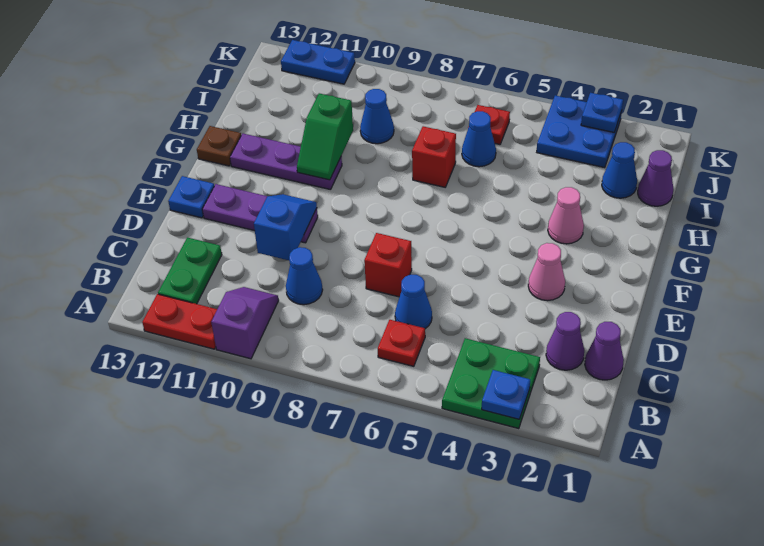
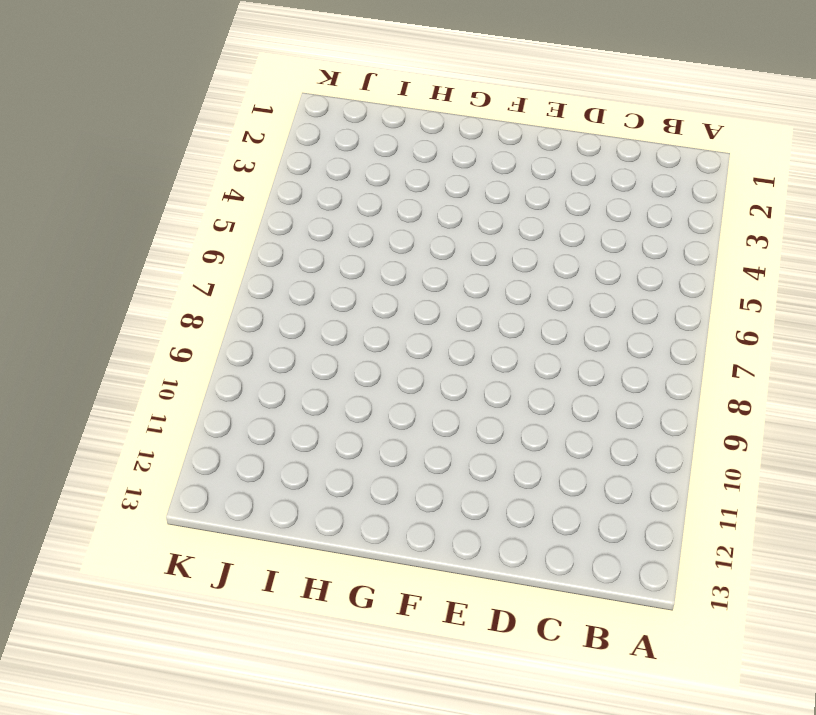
none -> green plate A3:B4 level 1
none -> purple slope A10:B10 level 1 top A
none -> red plate A11:A12 level 1

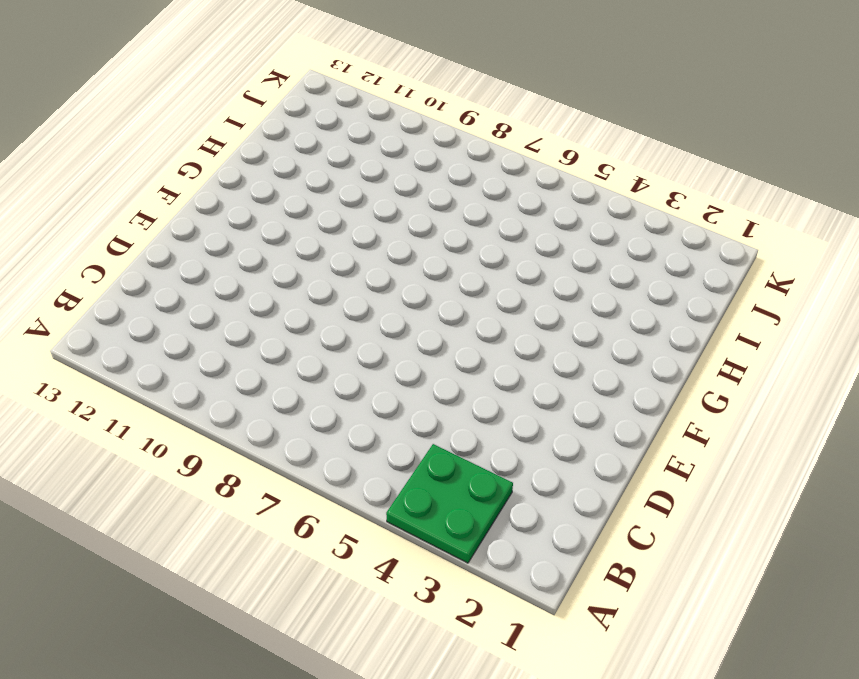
none -> purple slope A10:B10 level 1 top A
none -> red plate A11:A12 level 1
none -> red plate B6 level 1

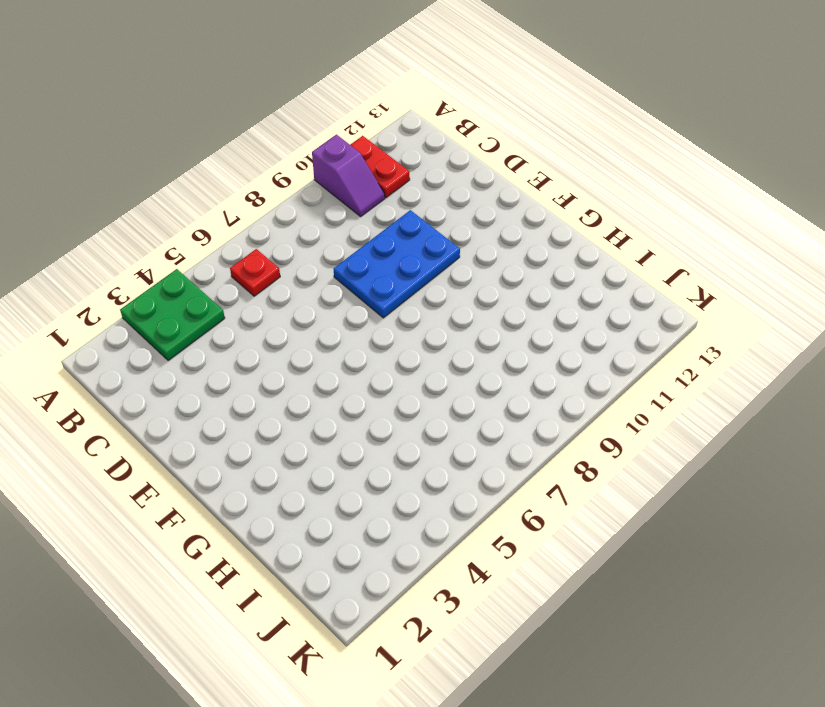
red plate A11:B11 level 1 -> red plate A11:A12 level 1
blue plate D8:E10 level 1 -> purple plate E10:E12 level 1
none -> green plate B12:C12 level 1
none -> purple cone C1 level 1
none -> purple cone C2 level 1

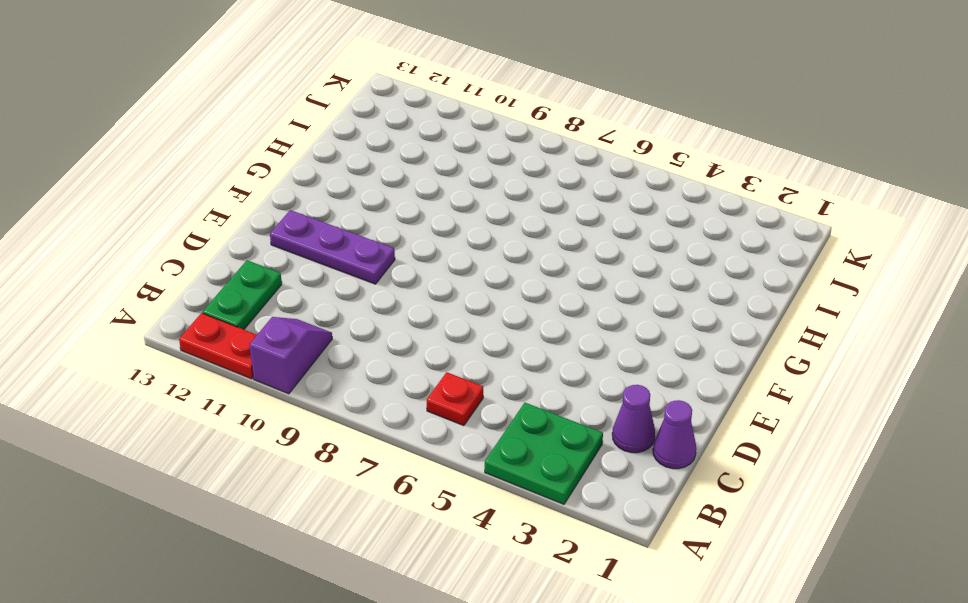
none -> blue cone C6 level 1
none -> blue cone C9 level 1
none -> red brick D7 level 1

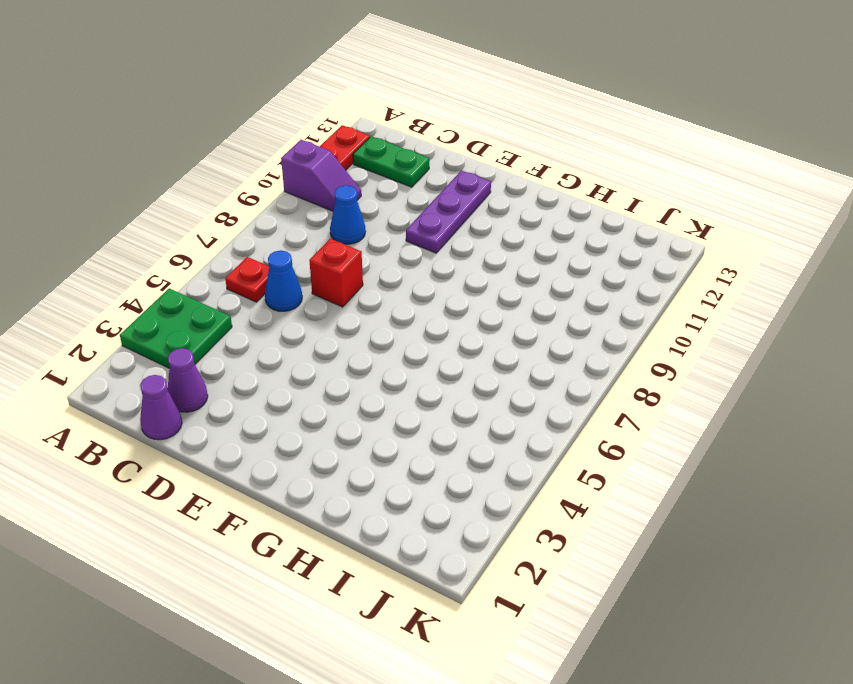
none -> pink cone E3 level 1
none -> blue plate E13 level 1
none -> pink cone G3 level 1

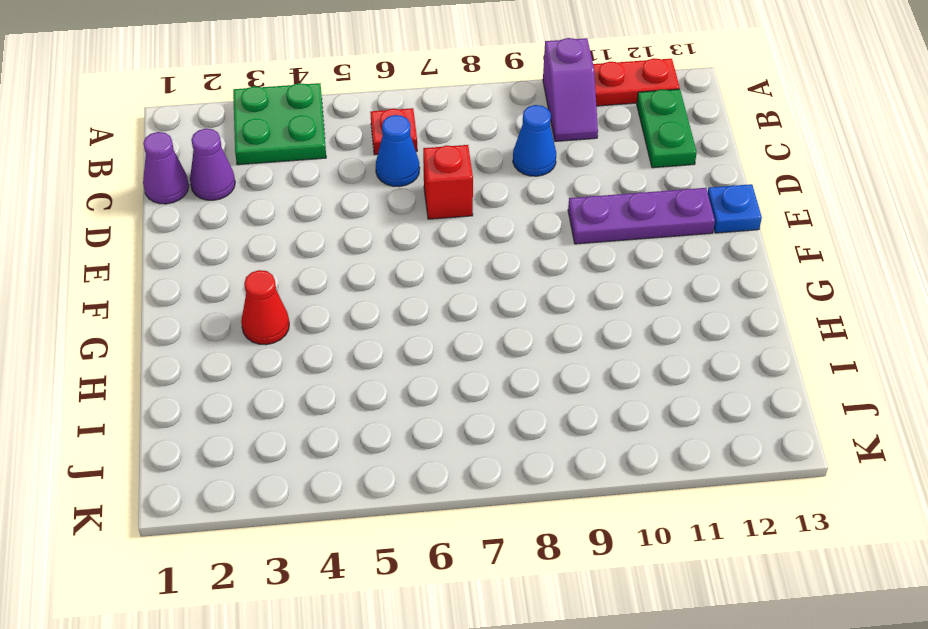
red cone G3 level 1 -> pink cone G3 level 1
none -> pink cone E3 level 1
none -> purple plate G10:G12 level 1
none -> brown plate G13 level 1

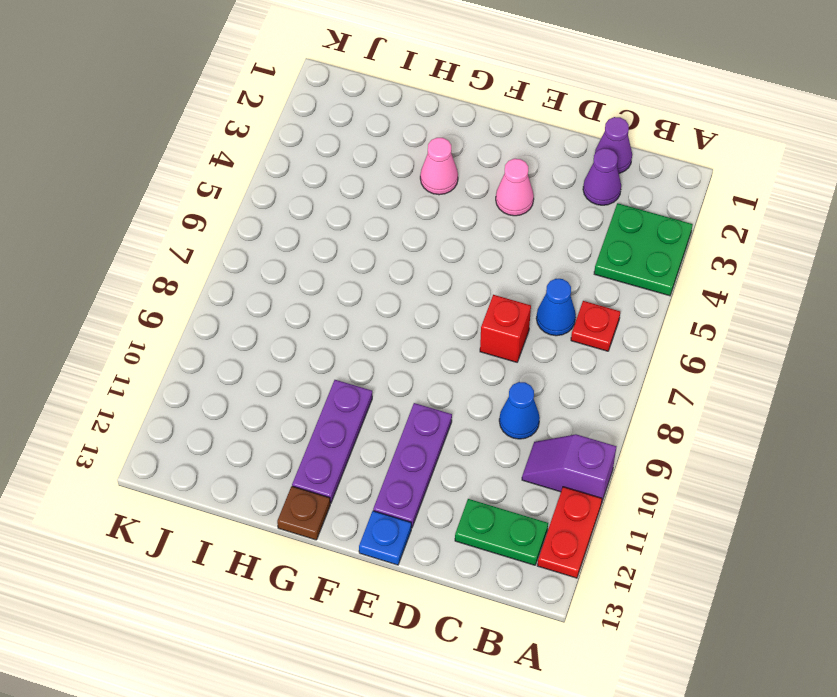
none -> red brick H7 level 1
none -> purple cone I1 level 1
none -> blue cone I2 level 1

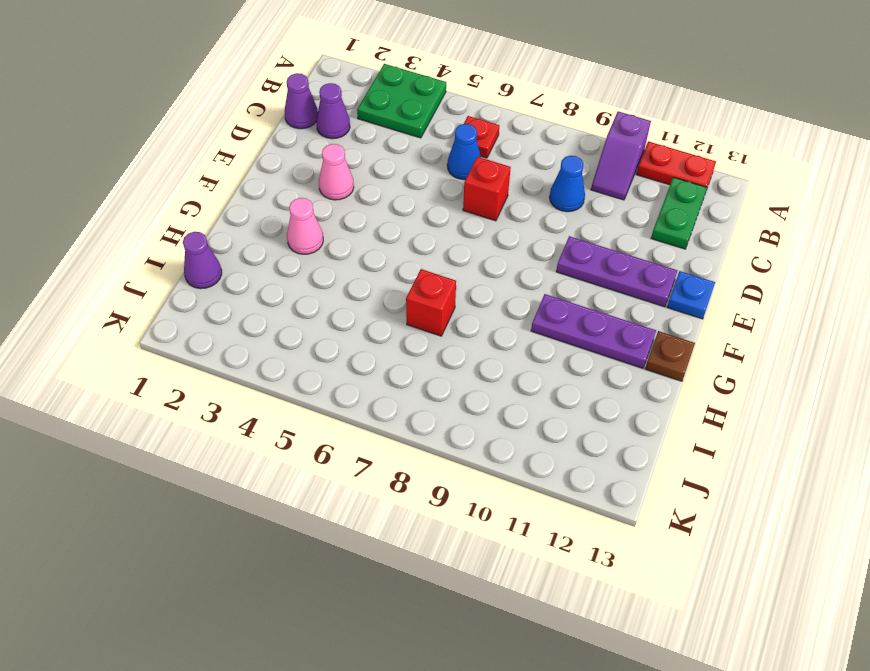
none -> blue cone I2 level 1
none -> blue cone I6 level 1
none -> blue cone I9 level 1

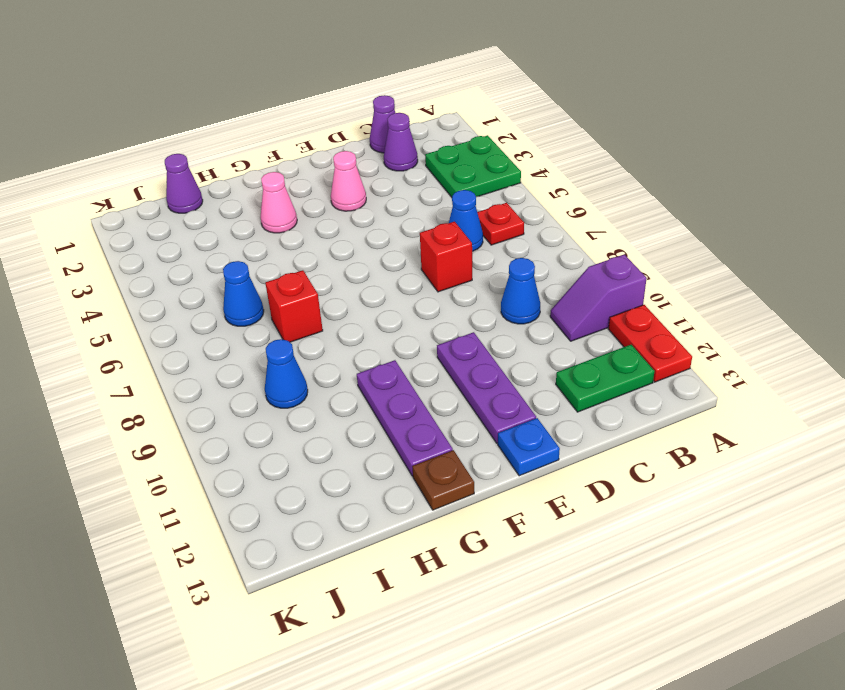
none -> blue cone I2 level 1
none -> blue plate J3:K4 level 1
none -> red plate J6 level 1

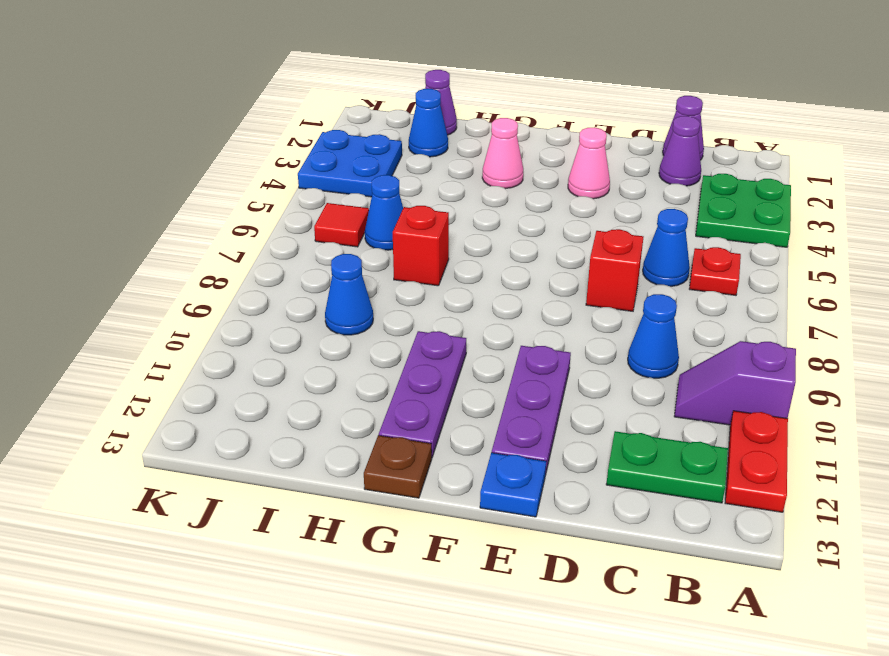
red tile J6 level 1 -> red plate J6 level 1
none -> blue plate K11:K12 level 1
none -> blue plate A3 level 2
none -> blue slope D10:E10 level 2 top D

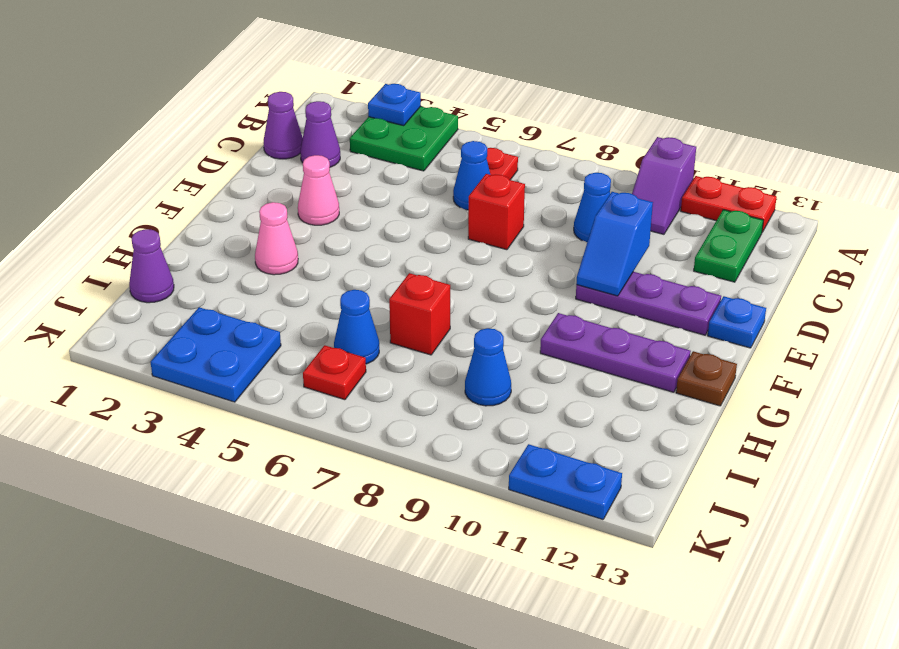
none -> blue cone I2 level 1
none -> green slope G10:H10 level 2 top H
none -> blue plate K3 level 2

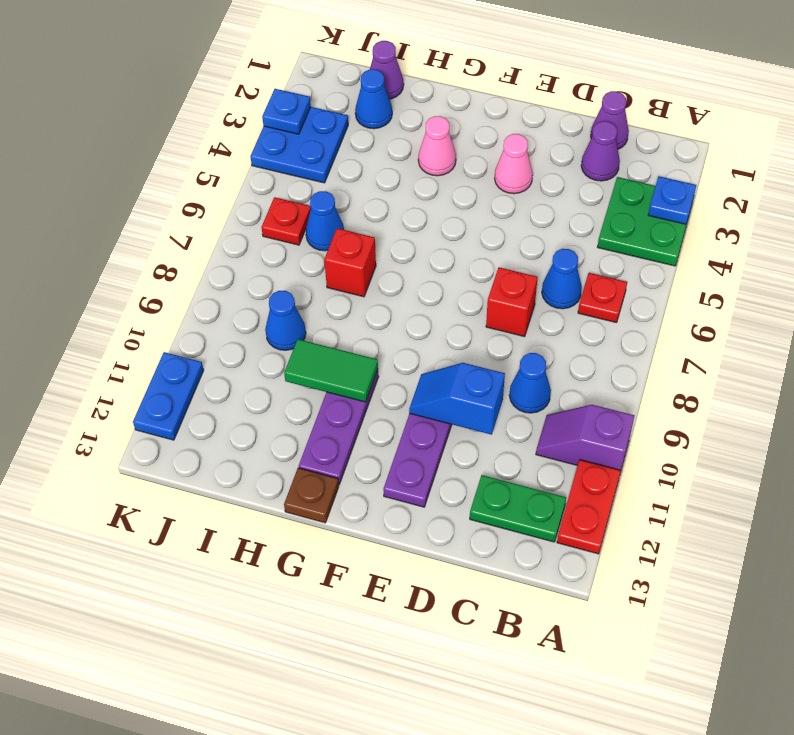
green tile G10:H10 level 2 -> green slope G10:H10 level 2 top H
none -> blue plate E13 level 1

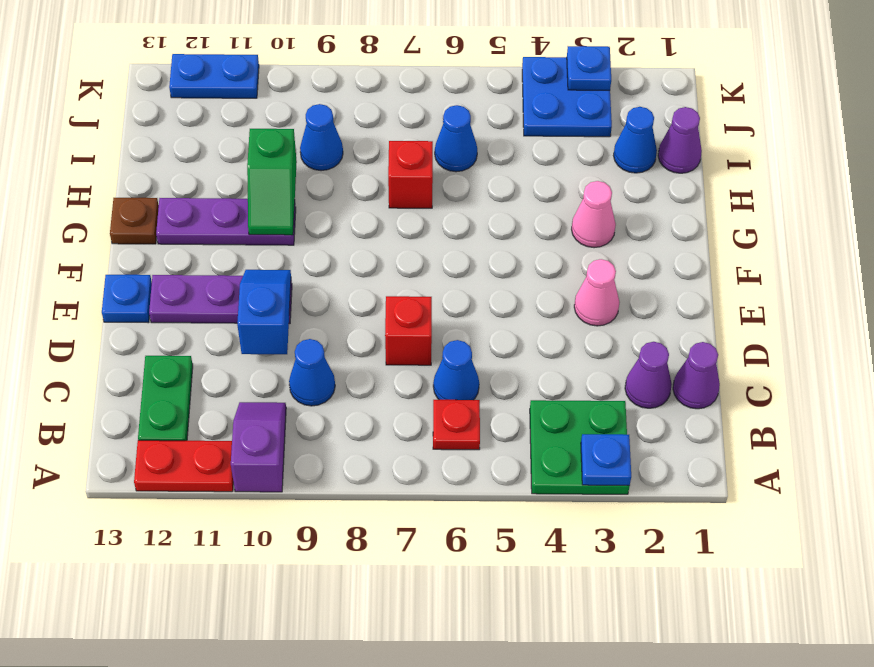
none -> red plate J6 level 1

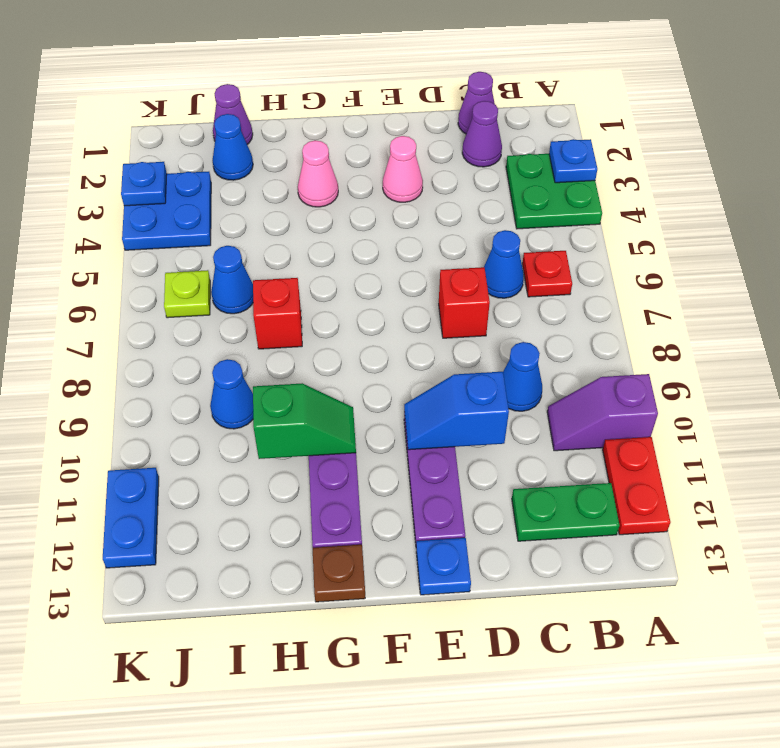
lime plate J6 level 1 -> red plate J6 level 1

